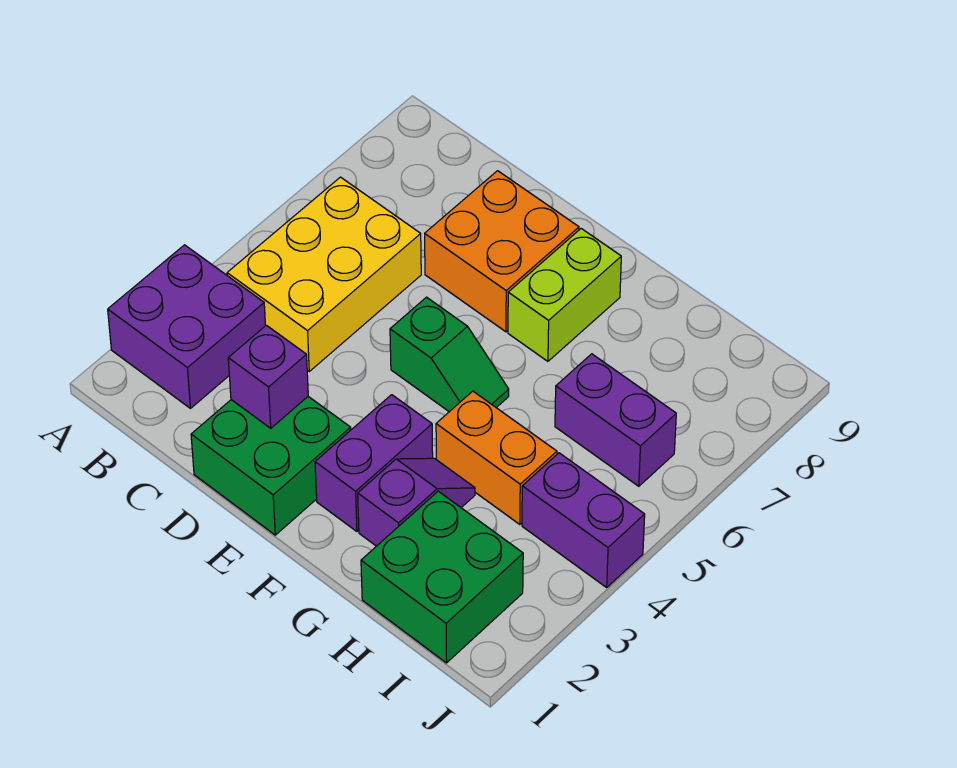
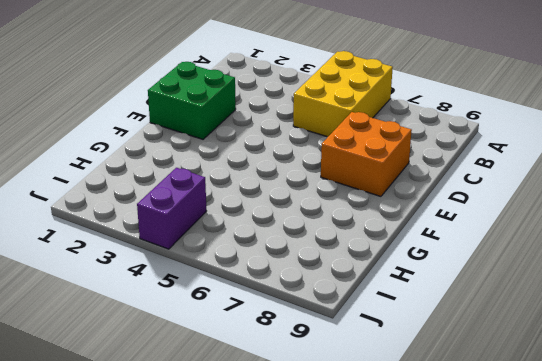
yellow brick A5:C6 level 1 -> yellow brick B4:C6 level 1
none -> purple brick A2:B3 level 1
none -> green slope E5:F5 level 1 top E
none -> purple brick F2:F3 level 1

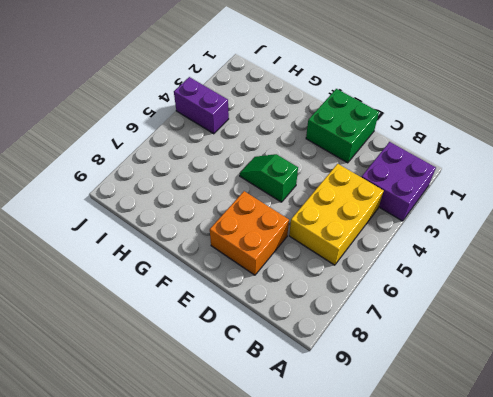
none -> purple brick F2:F3 level 1
none -> lime brick F7:F8 level 1
none -> purple slope G2:G3 level 1 top 2

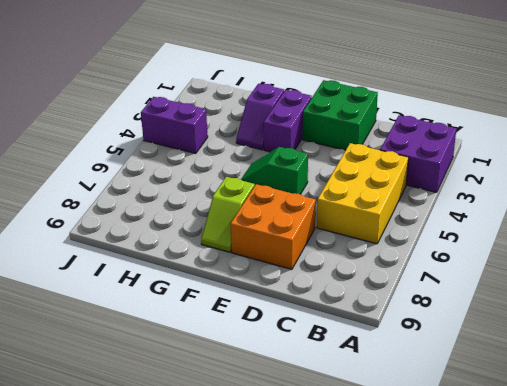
lime slope F7:F8 level 1 top 7 -> lime brick F7:F8 level 1
none -> orange brick G4:H4 level 1
none -> green brick H1:I2 level 1
none -> purple brick H6:I6 level 1

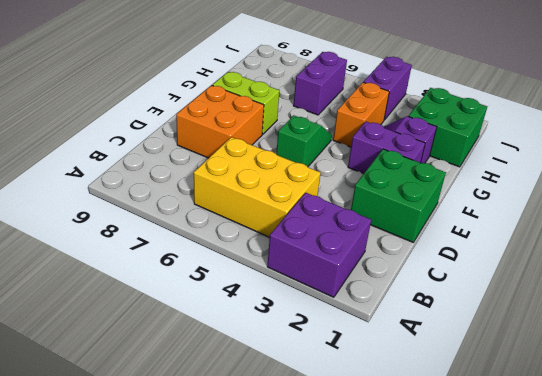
none -> purple brick D2 level 2

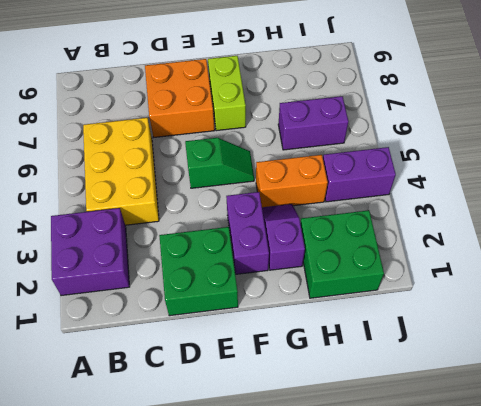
none -> purple brick D2 level 2

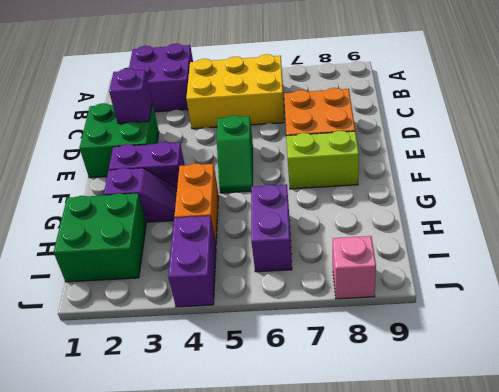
pink brick J8 level 1 -> none

